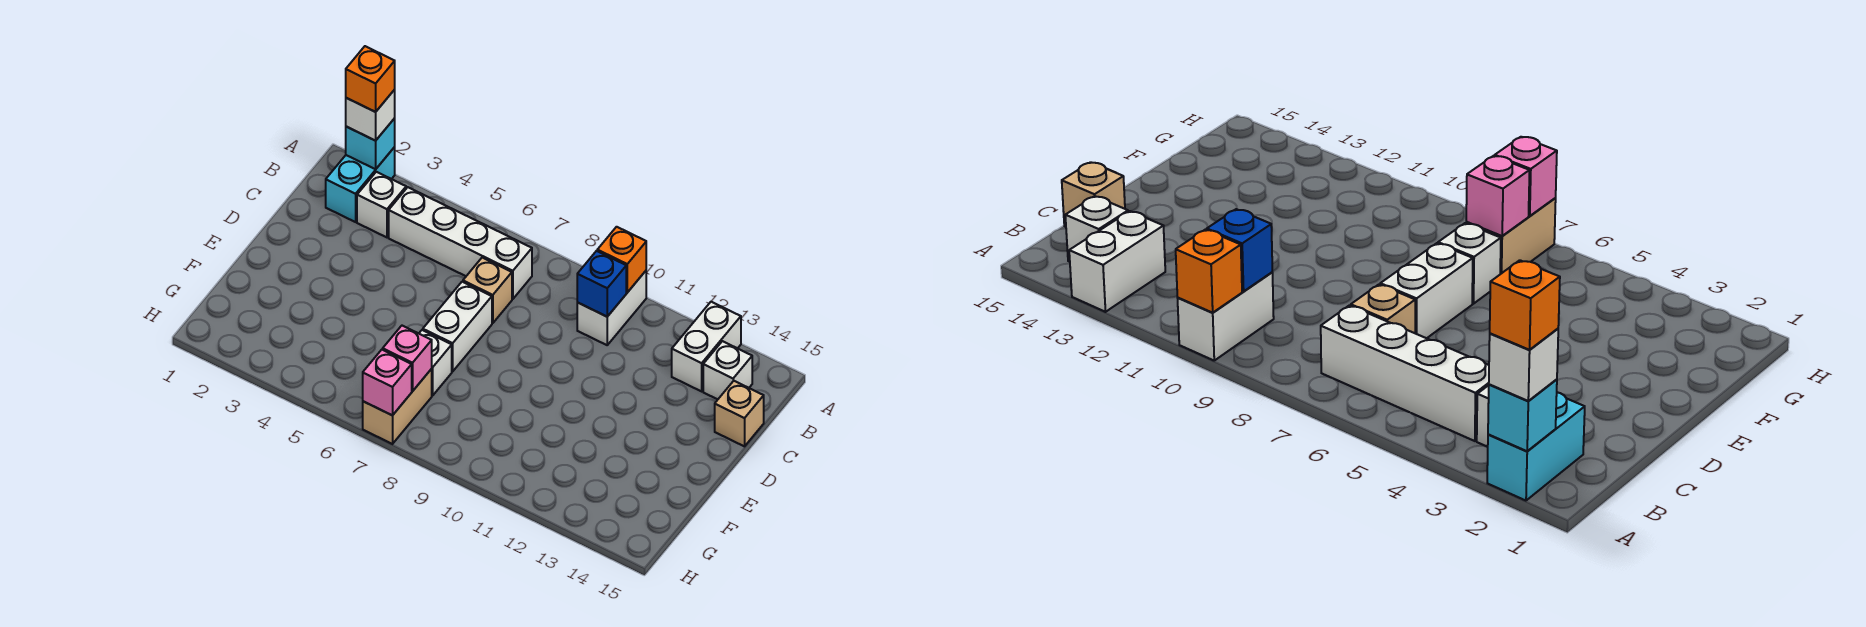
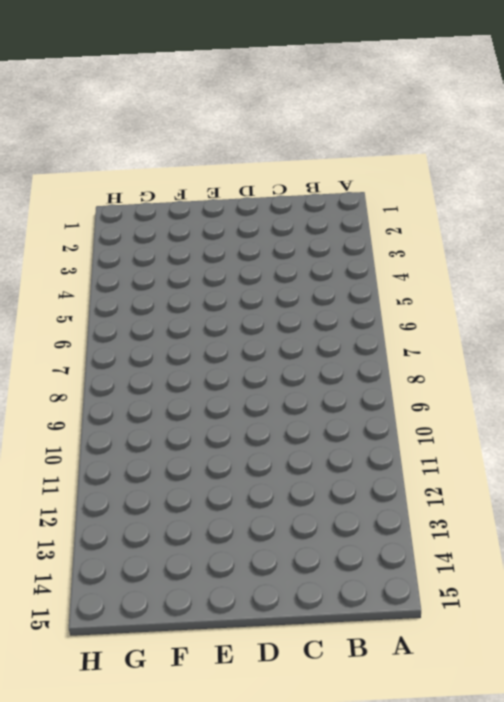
none -> cyan brick A2:B2 level 1
none -> white brick A10:B10 level 1
none -> white brick A13:B13 level 1

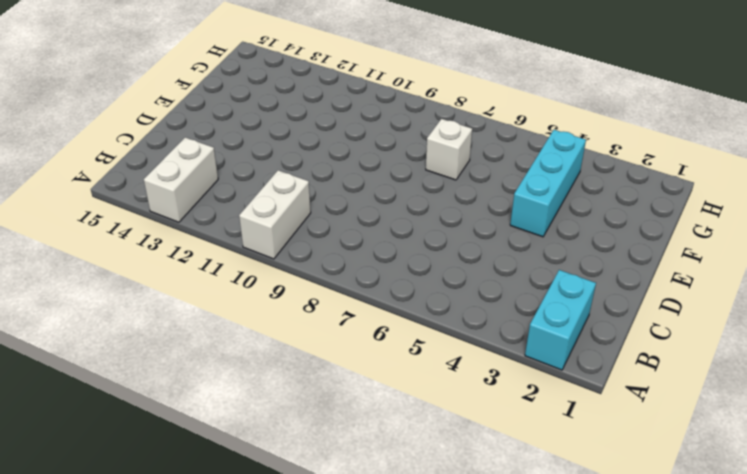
cyan brick E4:G4 level 1 -> none
none -> white brick B3 level 1
none -> white brick B4:B7 level 1
none -> white brick B14 level 1

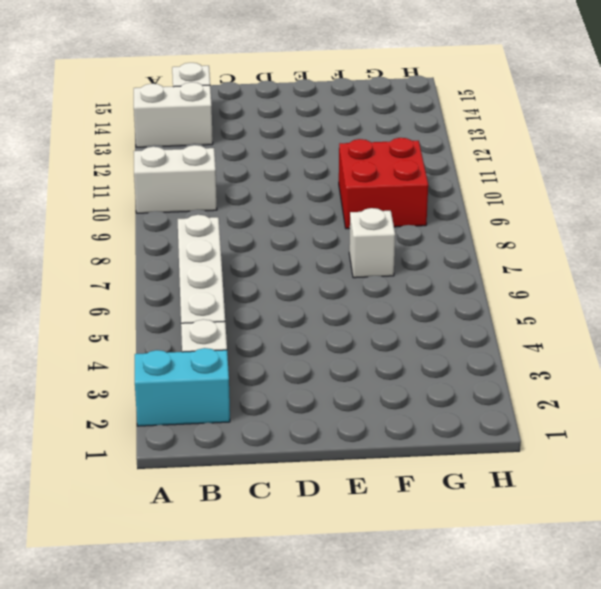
red brick F9:G10 level 1 -> none
none -> tan brick C7 level 1
none -> tan brick C15 level 1
none -> white brick D7:E7 level 1

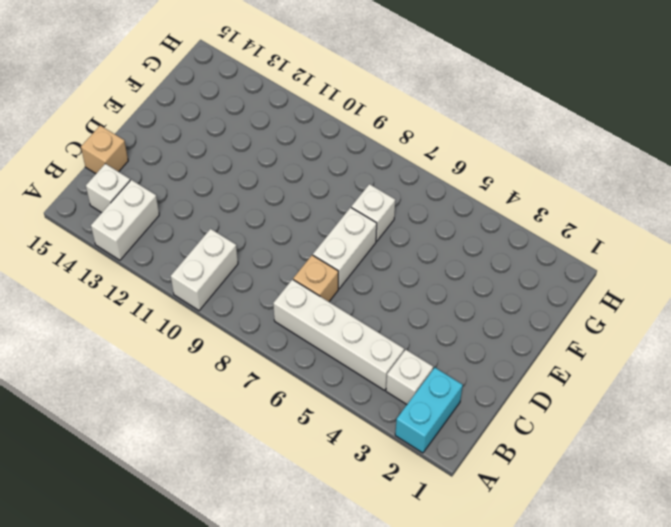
none -> tan brick G7:H7 level 1
none -> cyan brick A2 level 2
none -> orange brick A10 level 2

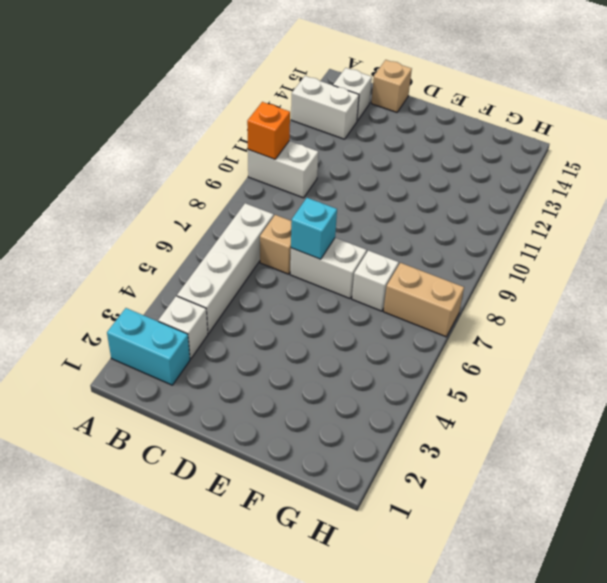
cyan brick D7 level 2 -> cyan brick A2 level 2
none -> blue brick B10 level 2
none -> pink brick G7 level 2
none -> pink brick H7 level 2

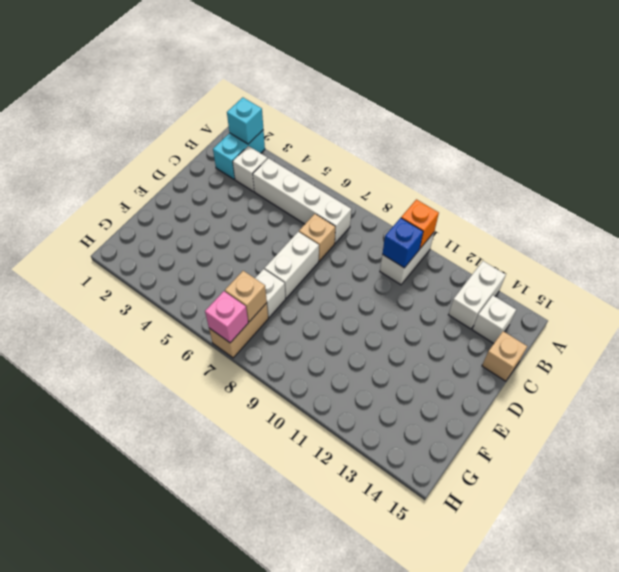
tan brick G7 level 2 -> pink brick G7 level 2
none -> white brick A2 level 3
none -> orange brick A2 level 4

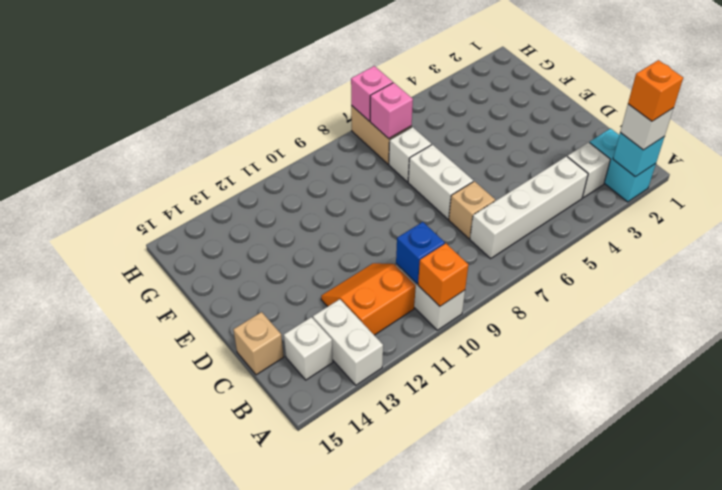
orange slope B11:C12 level 1 top B -> none

